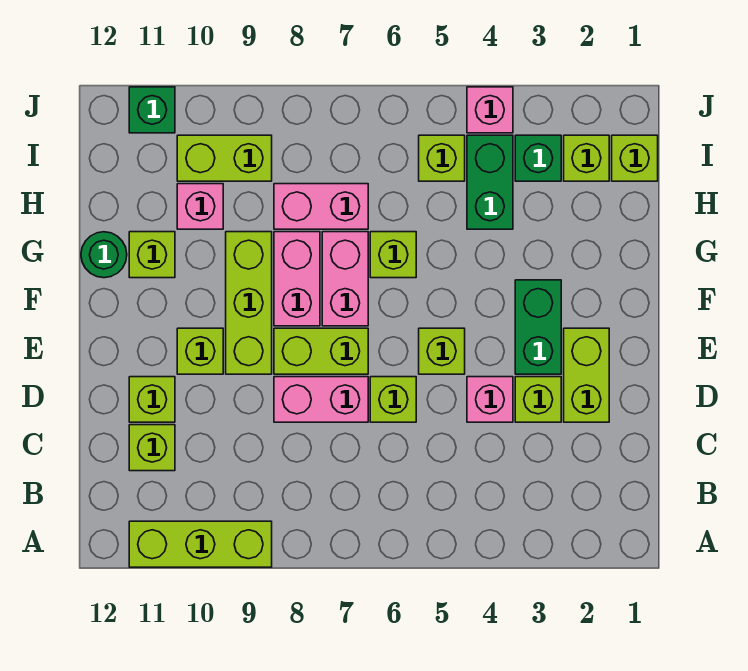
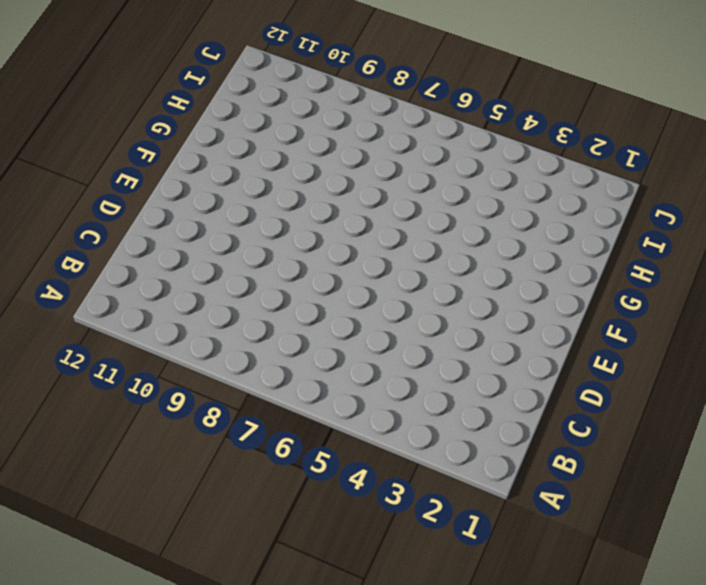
none -> lime brick A9:A11 level 1
none -> lime brick C11 level 1
none -> lime brick D2:E2 level 1

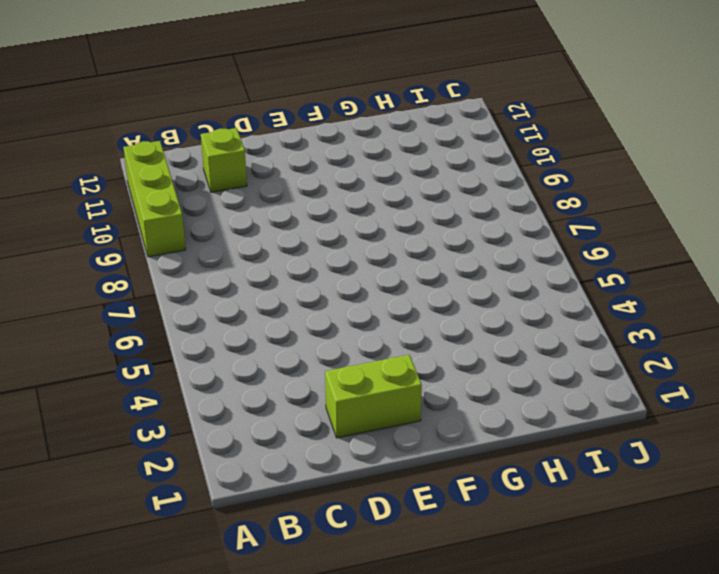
none -> lime brick D3 level 1
none -> pink brick D4 level 1
none -> lime brick D6 level 1

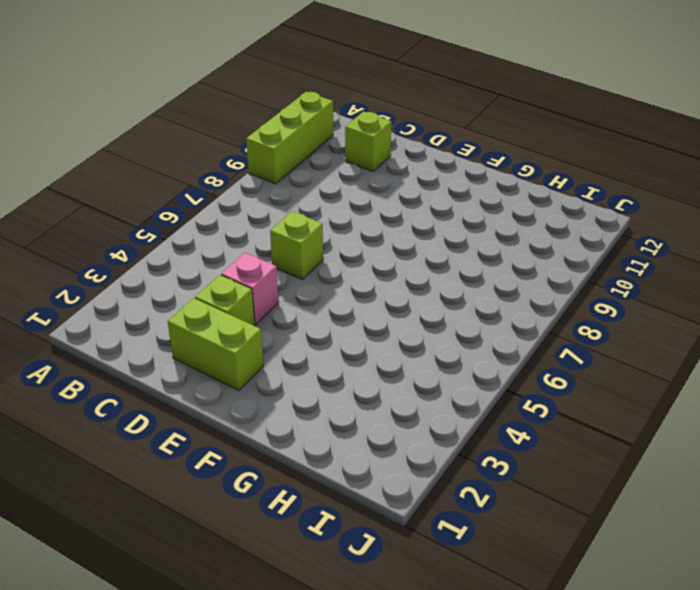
none -> pink brick D7:D8 level 1
none -> lime brick D11 level 1
none -> green brick E3:F3 level 1

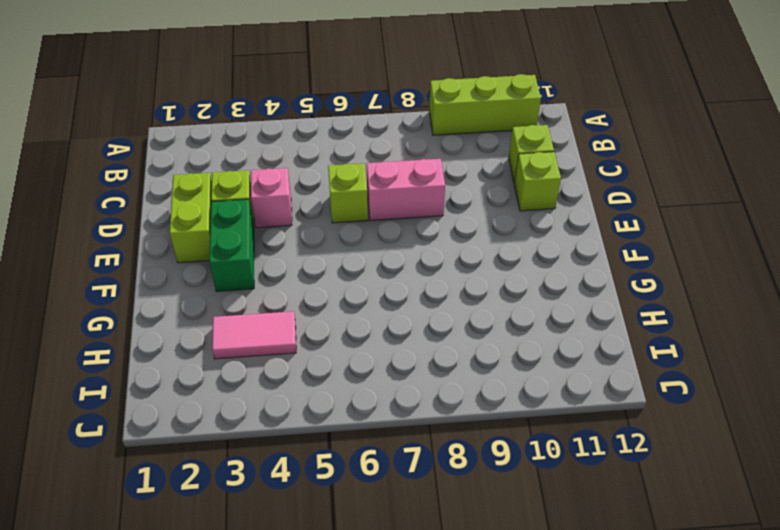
pink tile H3:H4 level 1 -> green brick H4:I4 level 1
none -> lime brick E5 level 1
none -> lime brick E7:E8 level 1
none -> lime brick E9:G9 level 1

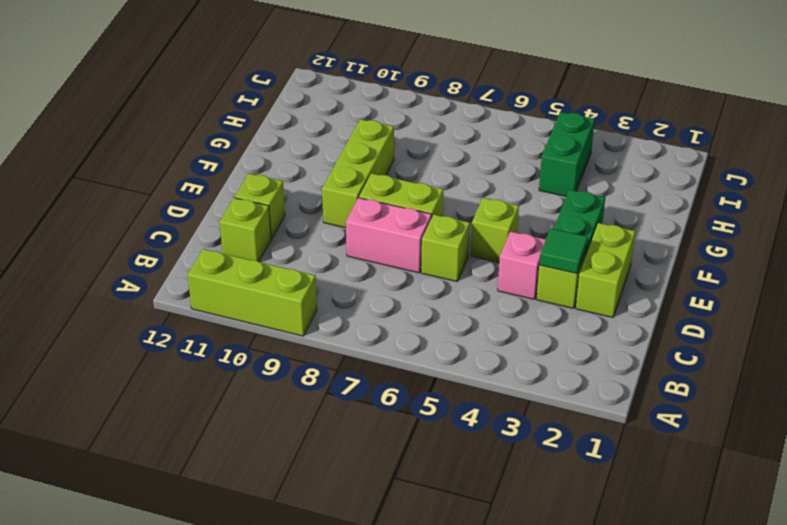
green tile D3 level 2 -> none
none -> lime brick E10 level 1
none -> pink brick F7:G7 level 1
none -> pink brick F8:G8 level 1

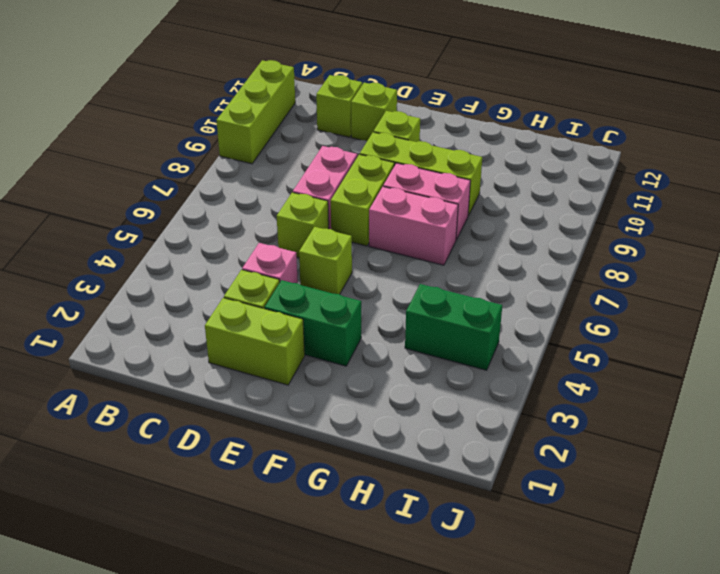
none -> lime brick G6 level 1
none -> lime brick G11 level 1
none -> green round brick G12 level 1

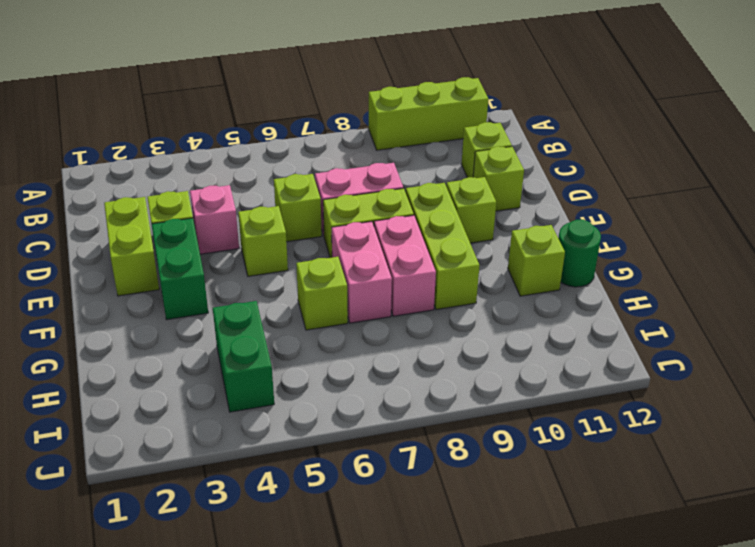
none -> pink brick H7:H8 level 1
none -> pink brick H10 level 1
none -> lime brick I1 level 1

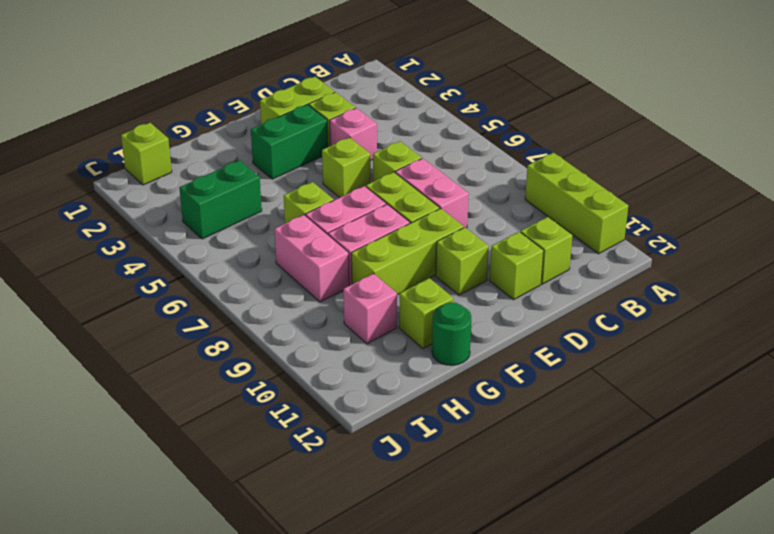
none -> lime brick I2 level 1
none -> green brick I3 level 1
none -> lime brick I5 level 1

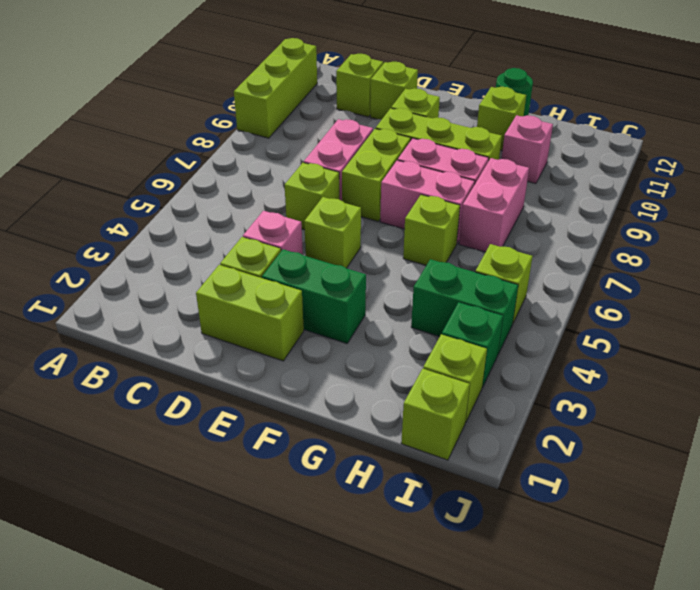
none -> lime brick I9:I10 level 1
none -> pink brick J4 level 1
none -> green brick J11 level 1

